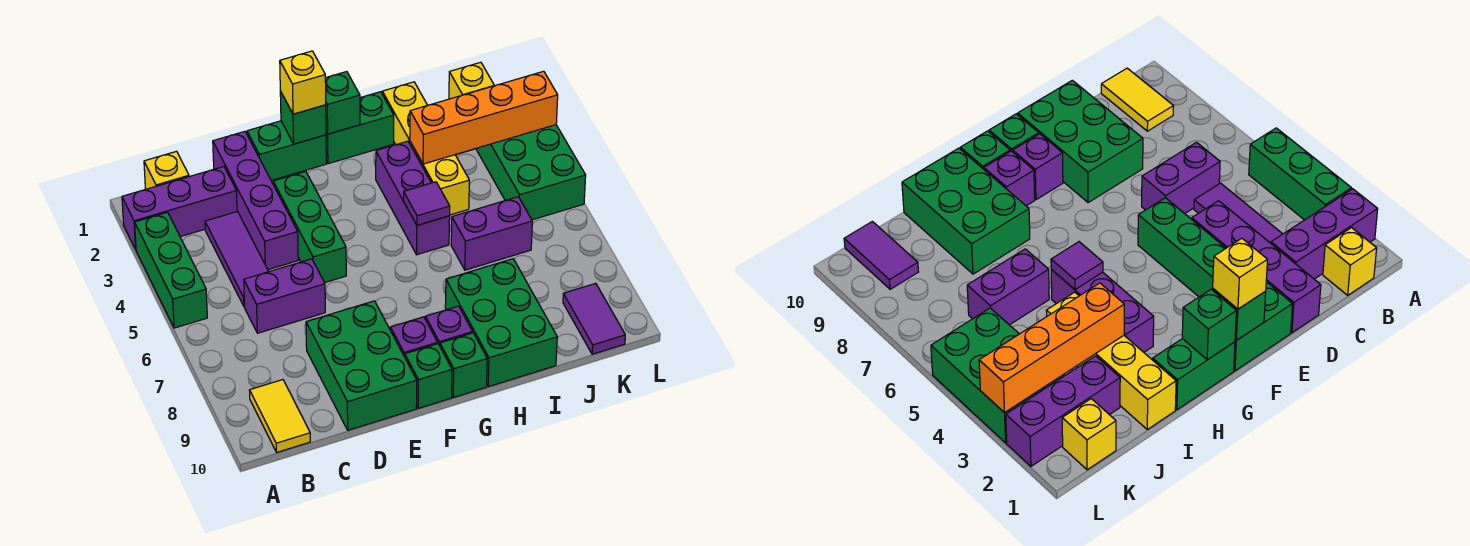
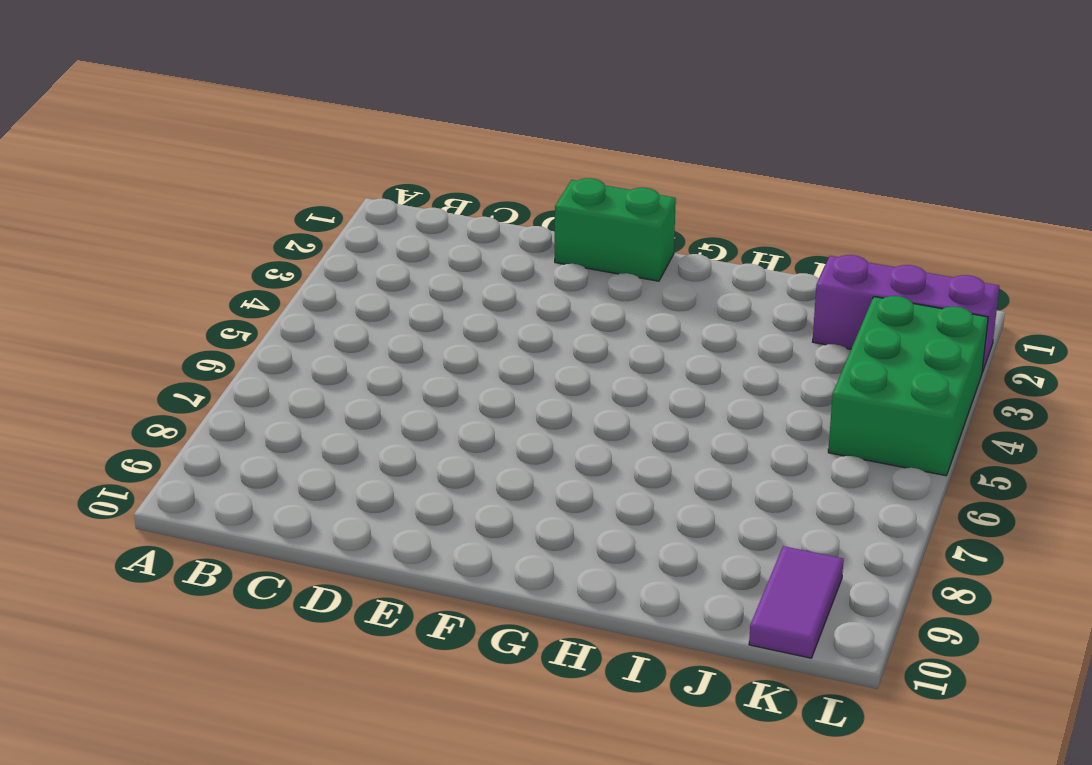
none -> purple brick A2:C2 level 1
none -> green brick A3:A5 level 1
none -> yellow brick B1 level 1

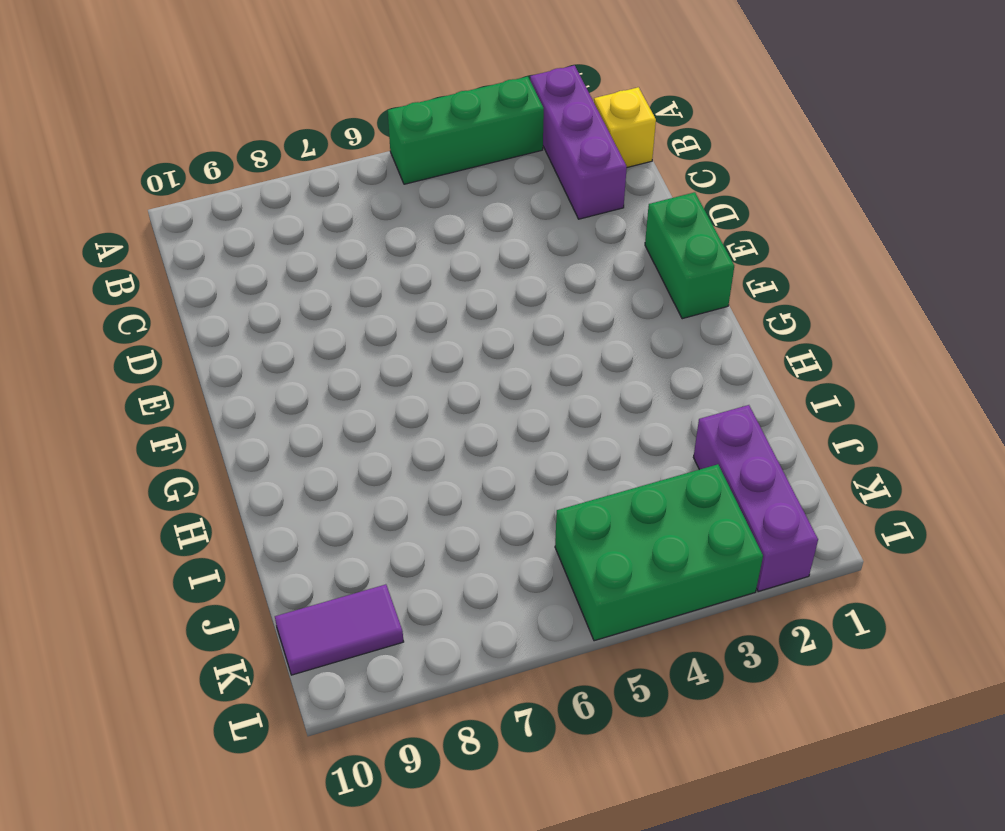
none -> yellow tile B9:B10 level 1
none -> purple tile C3:C5 level 1
none -> purple brick C6:D6 level 1

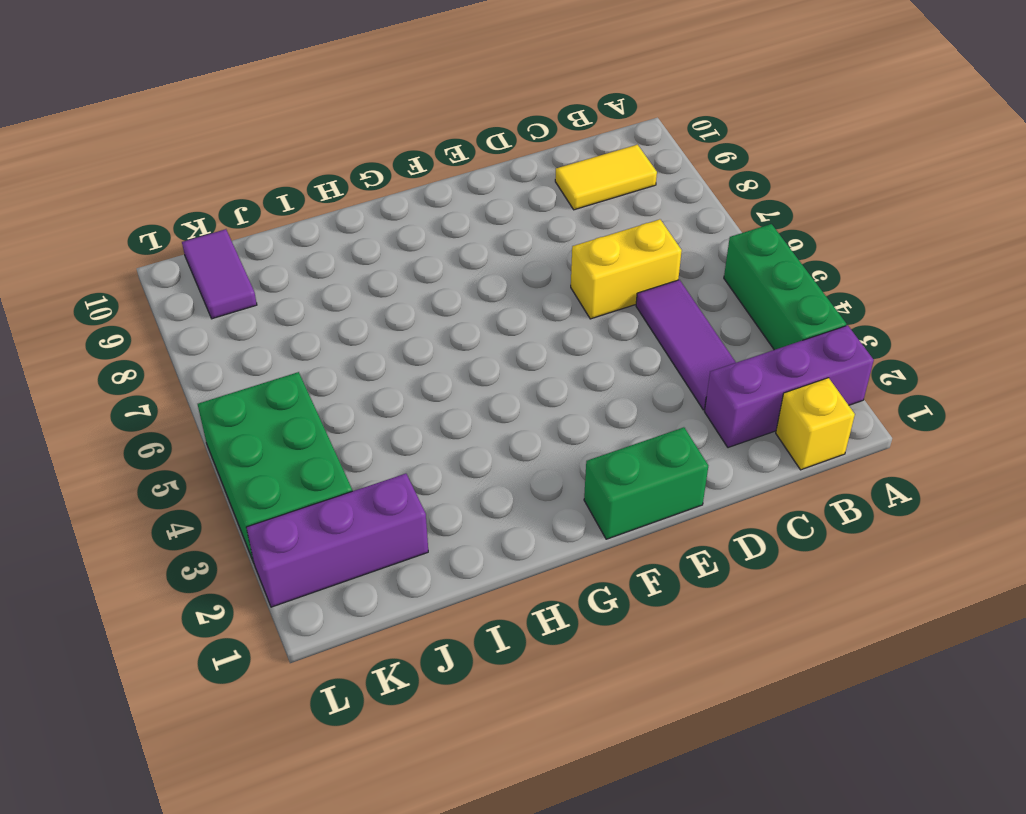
yellow tile B9:C9 level 1 -> yellow tile B9:B10 level 1
yellow brick C6:D6 level 1 -> purple brick C6:D6 level 1
none -> purple brick D1:D4 level 1
none -> green brick D8:E10 level 1
none -> green brick E3:E5 level 1

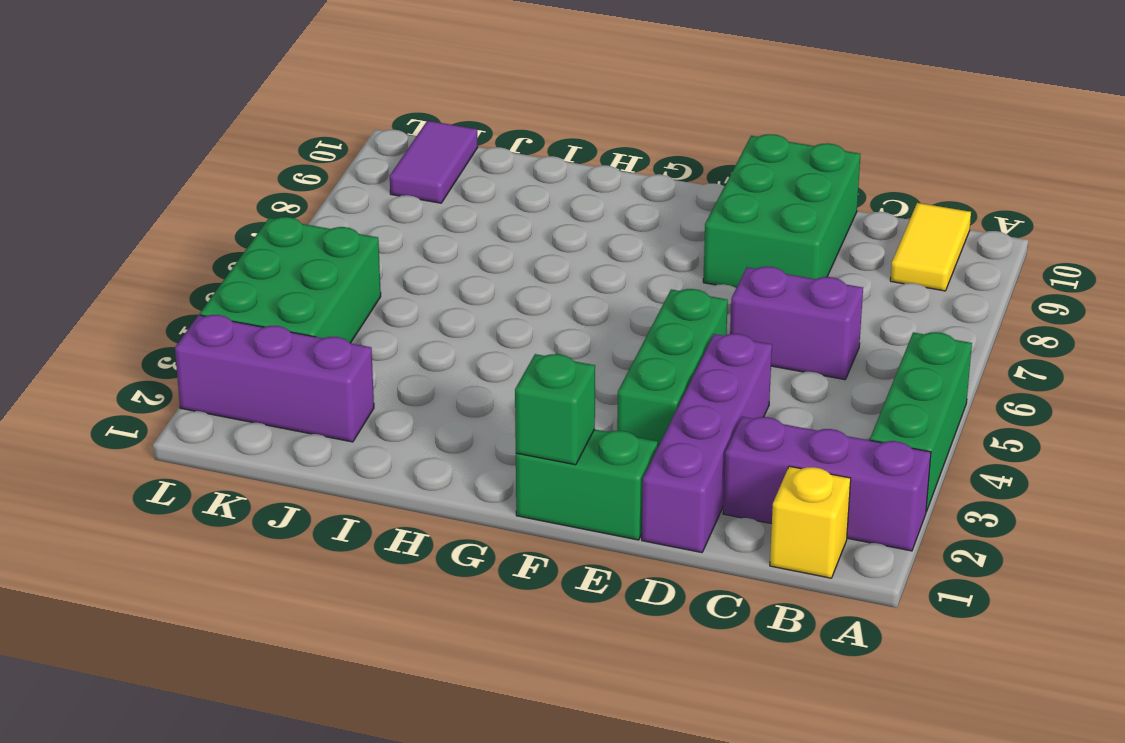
none -> purple tile C3:C5 level 1
none -> purple brick F9 level 1
none -> green brick F10 level 1

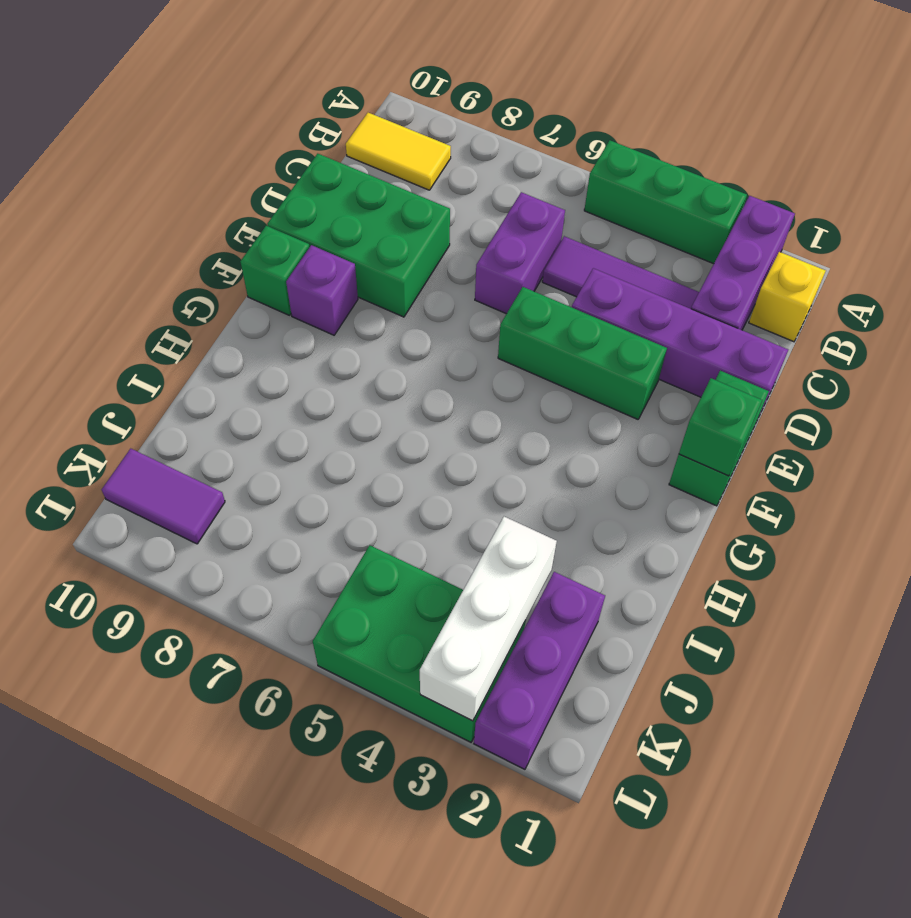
white brick J3:L3 level 2 -> orange brick I3:L3 level 2
none -> green brick G1:H1 level 1
none -> purple brick G9 level 1
none -> green brick G10 level 1

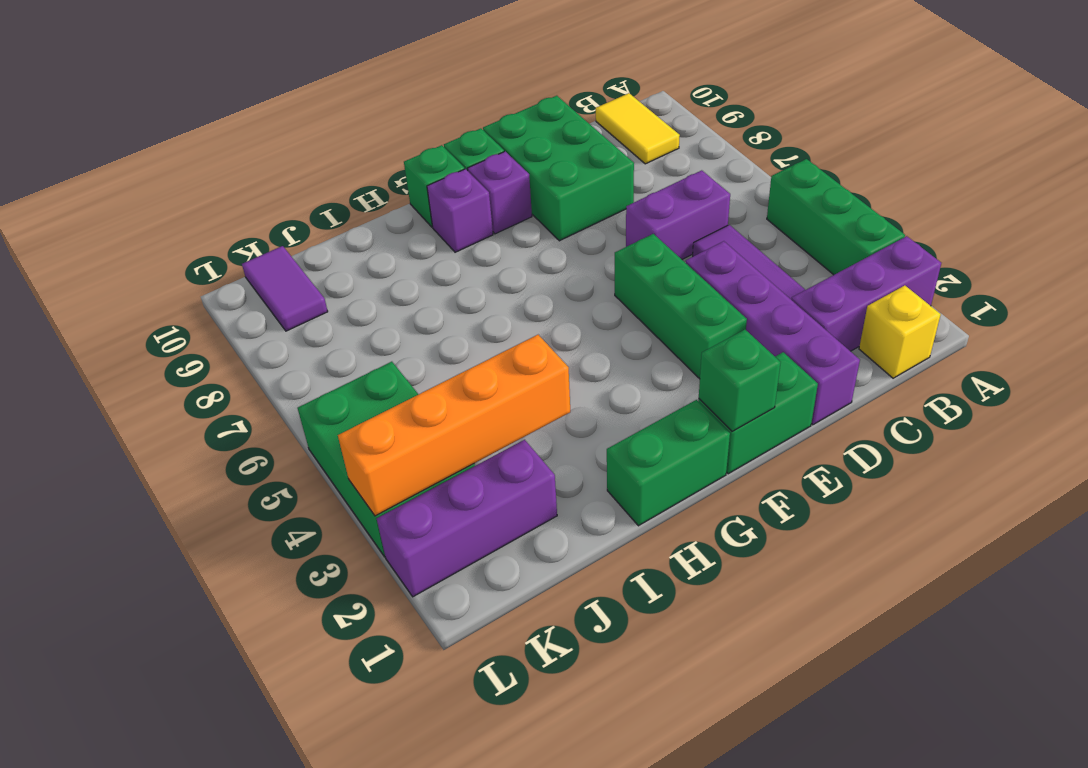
none -> purple brick H3:H5 level 1
none -> green brick H8:I10 level 1
none -> yellow brick I1:I4 level 1

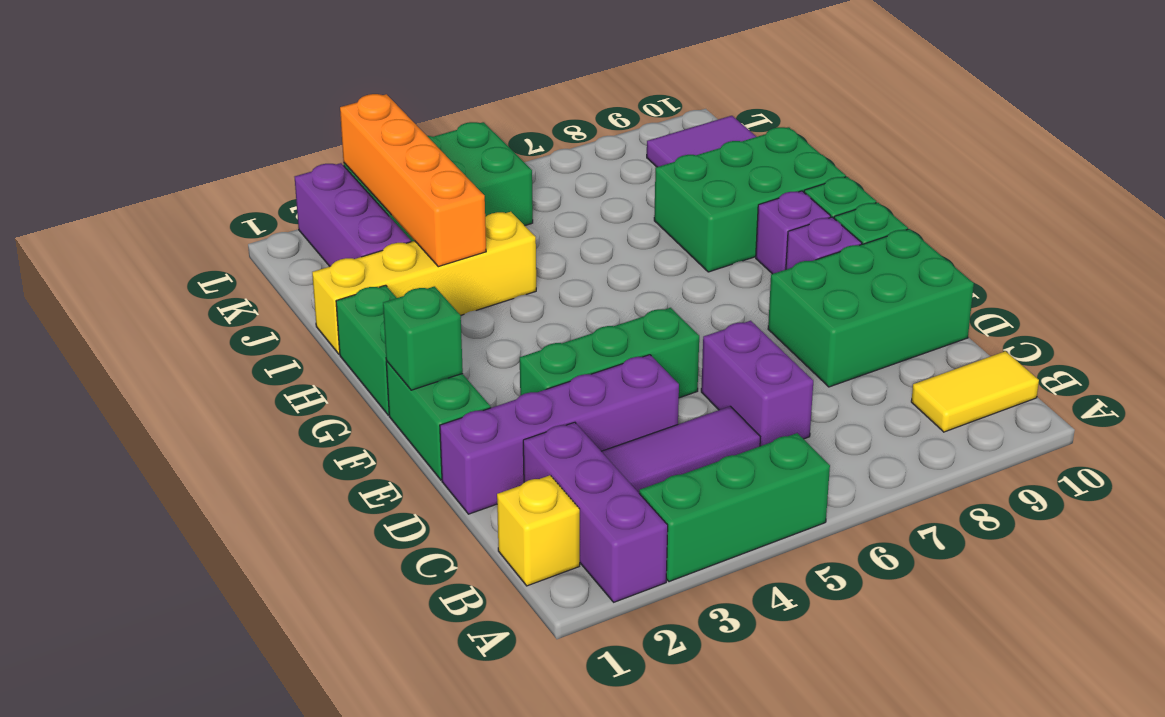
none -> purple brick H3:H5 level 1
none -> purple brick I6:J6 level 1
none -> yellow brick K1 level 1

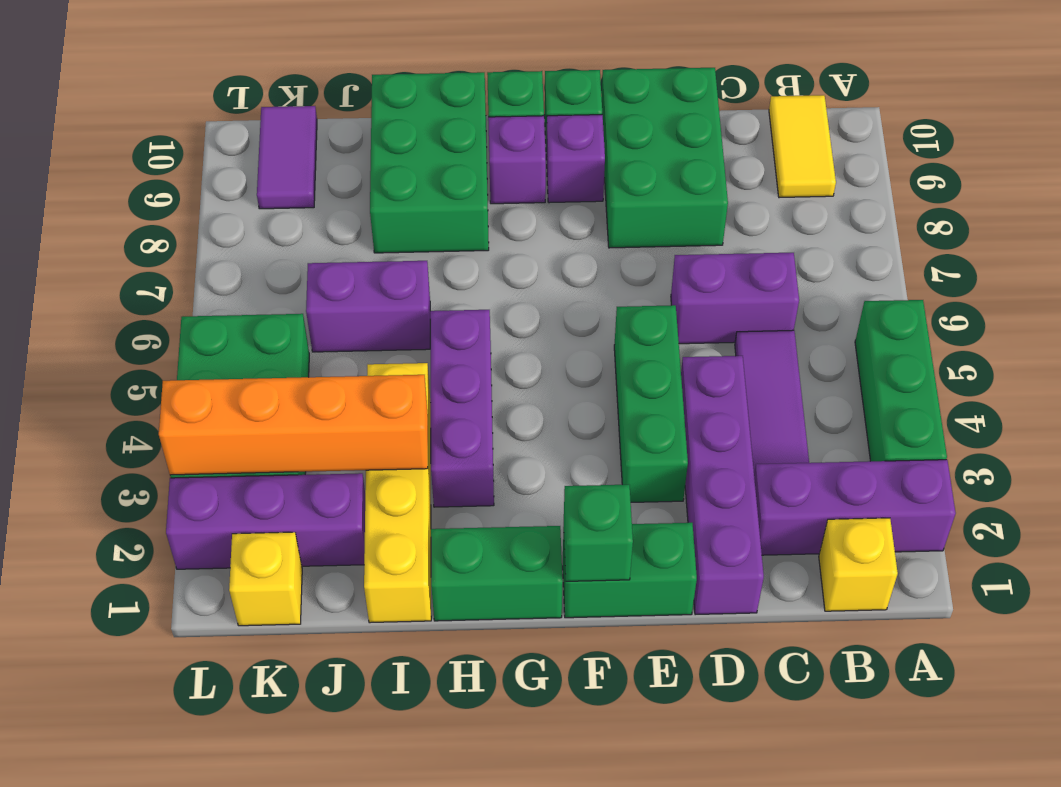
none -> green brick G1 level 2
none -> purple tile H5 level 2
none -> yellow brick F1 level 3

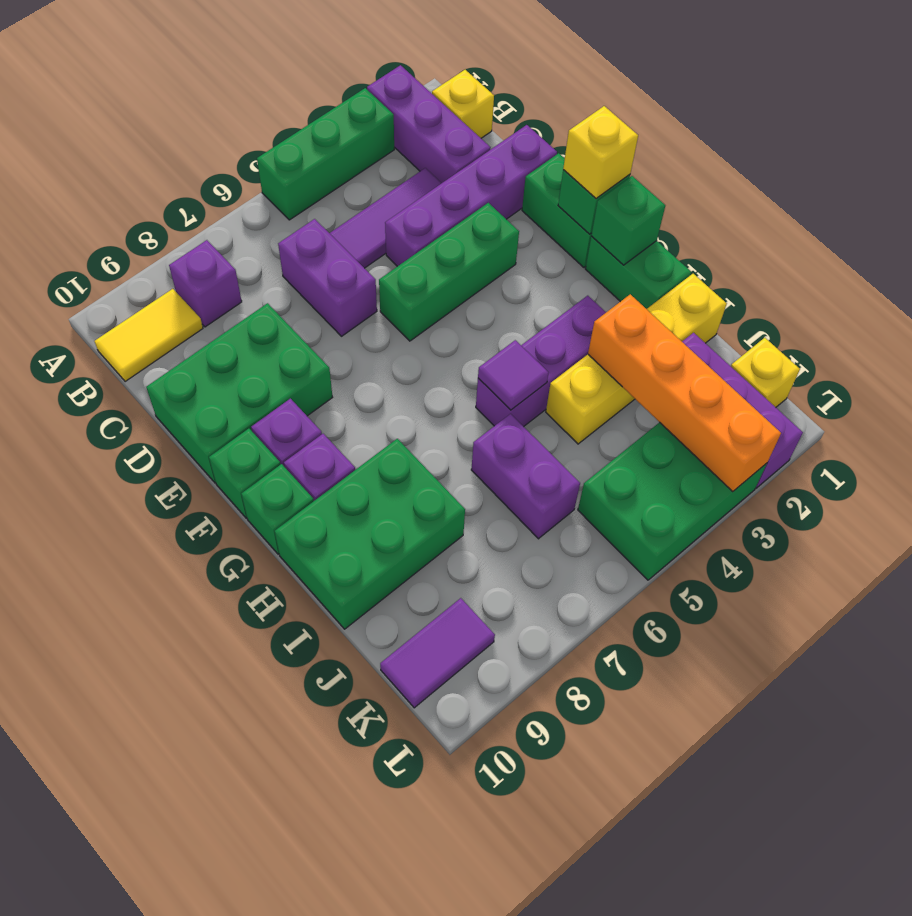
purple brick B8 level 1 -> none

